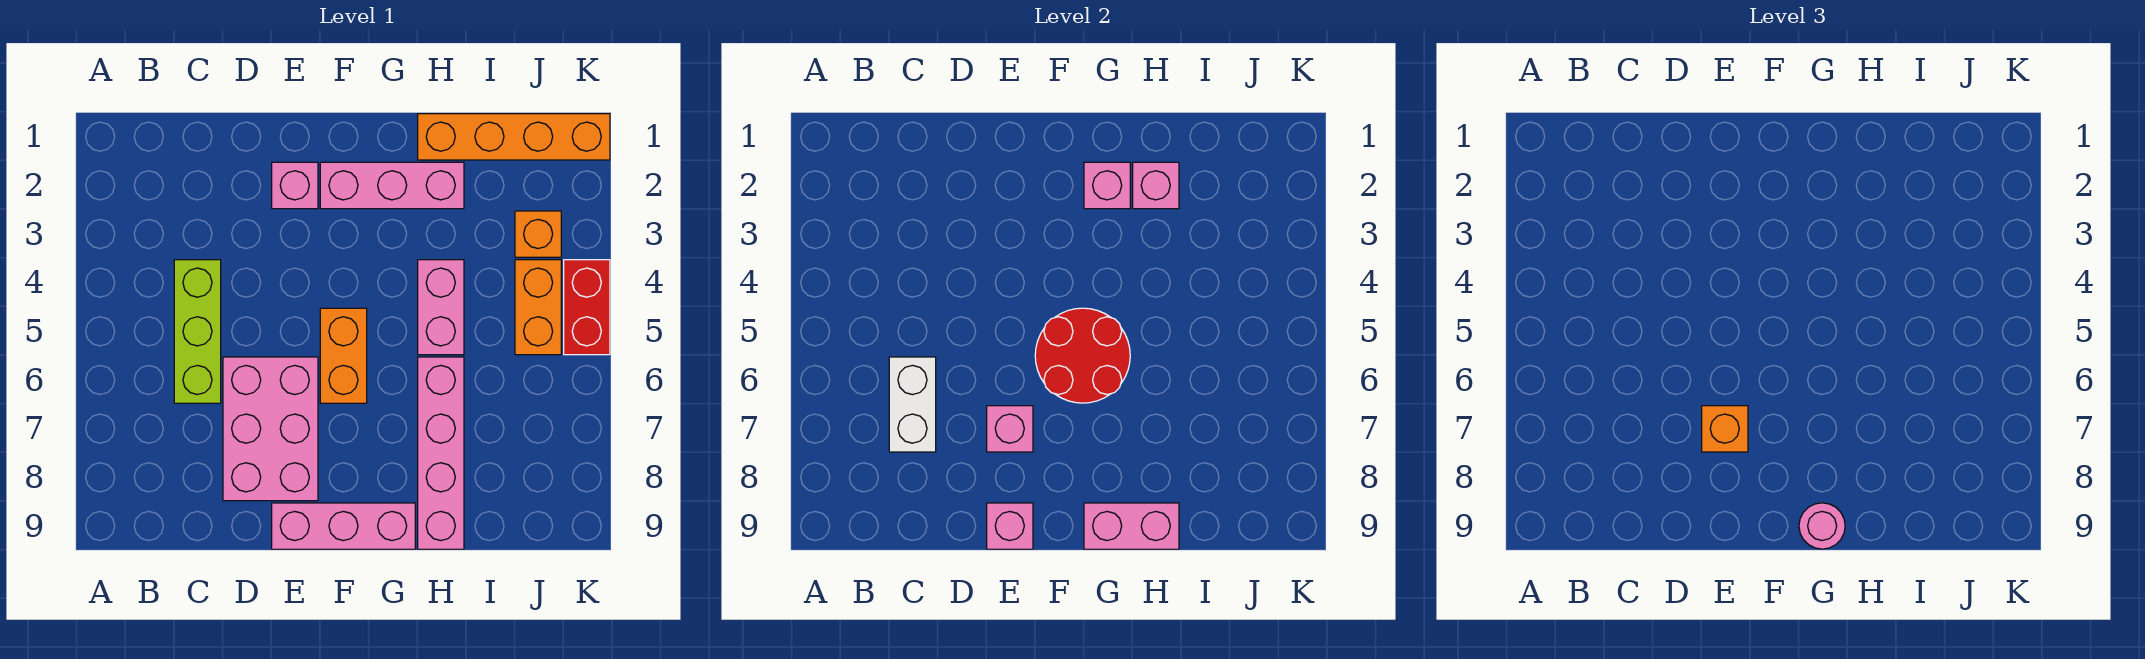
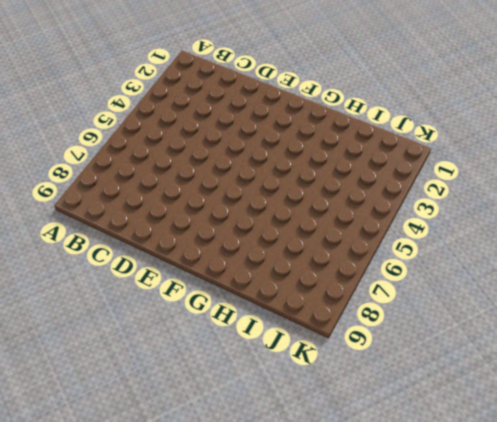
none -> lime brick C4:C6 level 1
none -> pink brick D6:E8 level 1
none -> pink brick E2 level 1

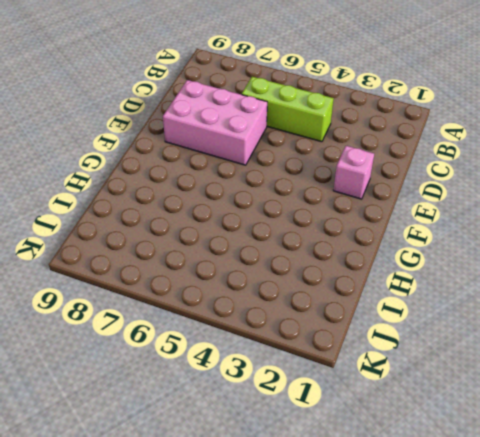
none -> pink brick E9:G9 level 1
none -> pink brick F2:H2 level 1
none -> orange brick F5:F6 level 1

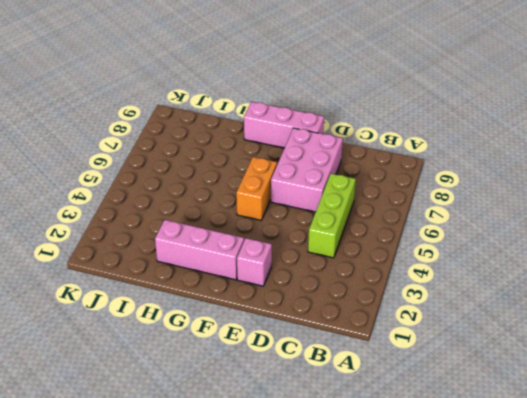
none -> orange brick H1:K1 level 1
none -> pink brick H4:H5 level 1
none -> pink brick H6:H9 level 1

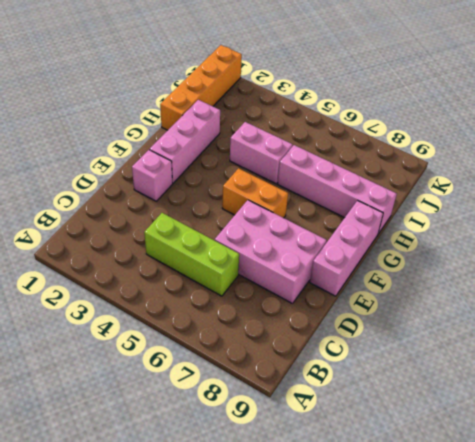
none -> orange brick J3 level 1
none -> orange brick J4:J5 level 1
none -> red brick K4:K5 level 1

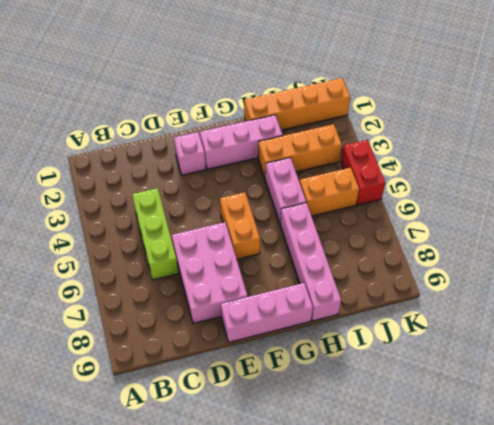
orange brick H3:J3 level 1 -> orange brick J3 level 1
orange brick I5:J5 level 1 -> orange brick J4:J5 level 1
none -> white brick C6:C7 level 2
none -> pink brick E7 level 2
none -> pink brick E9 level 2

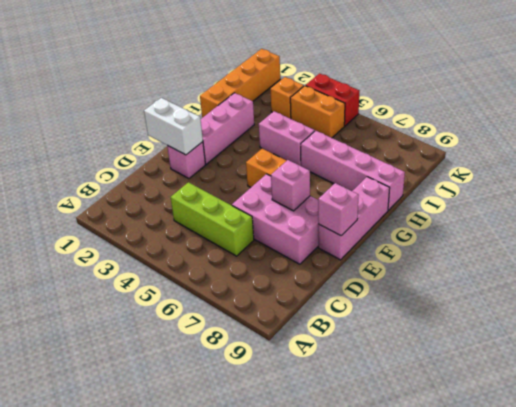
white brick E1:E2 level 2 -> white brick C6:C7 level 2
none -> red round brick F5:G6 level 2
none -> pink brick G2 level 2
none -> pink brick G9:H9 level 2

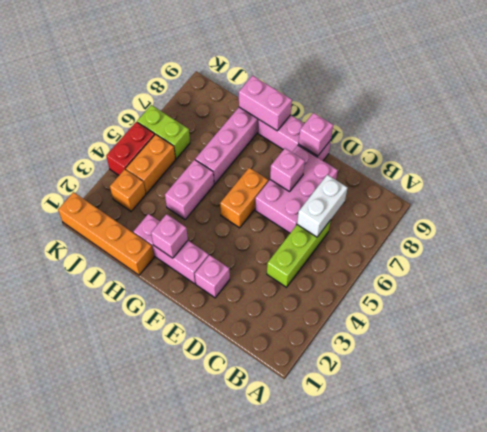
lime brick J6:K6 level 1 -> none
none -> red round brick F5:G6 level 2
none -> pink brick H2 level 2
none -> orange brick E7 level 3

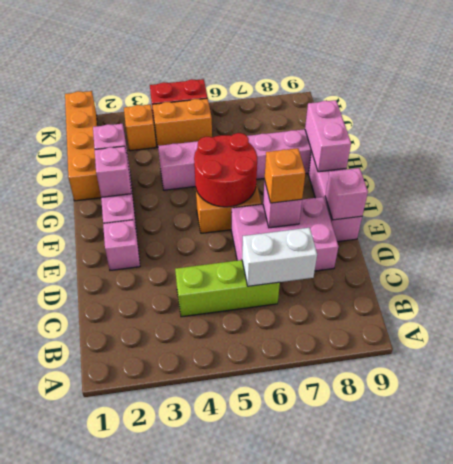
none -> pink round brick G9 level 3

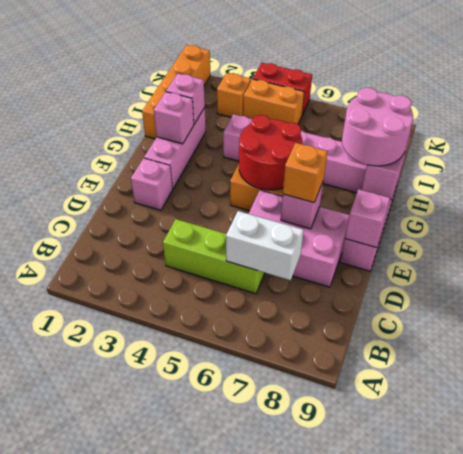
pink round brick G8:H9 level 3 -> pink round brick G9 level 3

